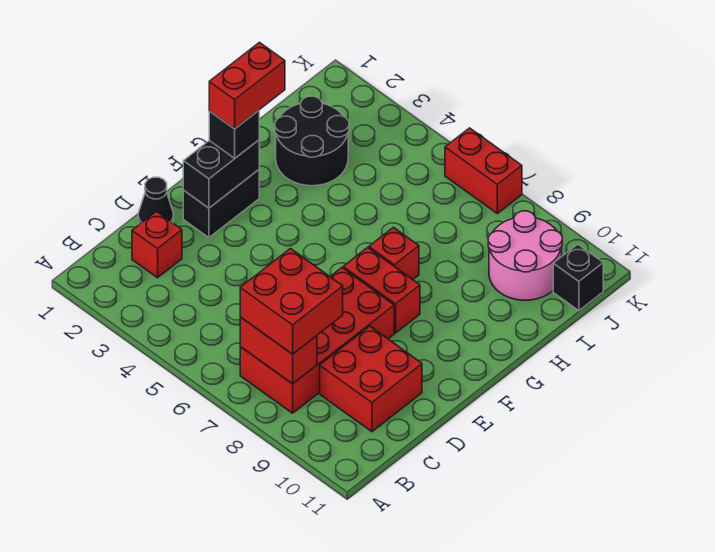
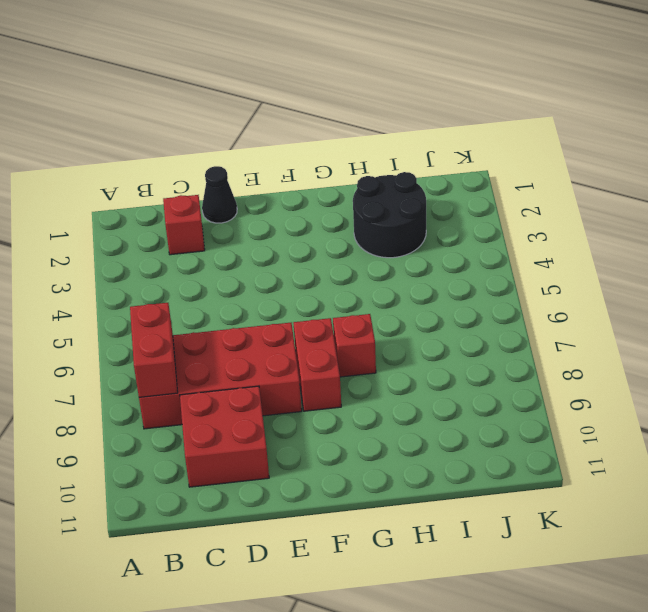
none -> black brick E2:F2 level 1
none -> pink round brick I9:J10 level 1
none -> black brick J11 level 1

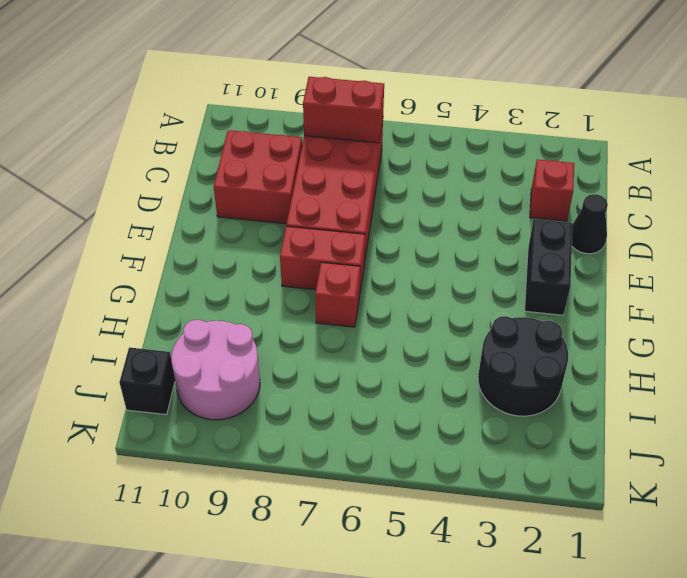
none -> red brick K6:K7 level 1
none -> black brick E2:F2 level 2
none -> red brick B7:C8 level 3

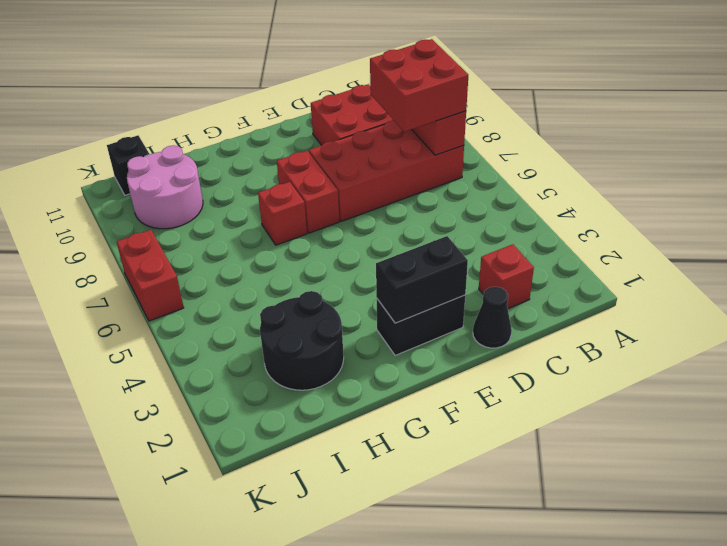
none -> black brick F2 level 3
none -> red brick F2:G2 level 4

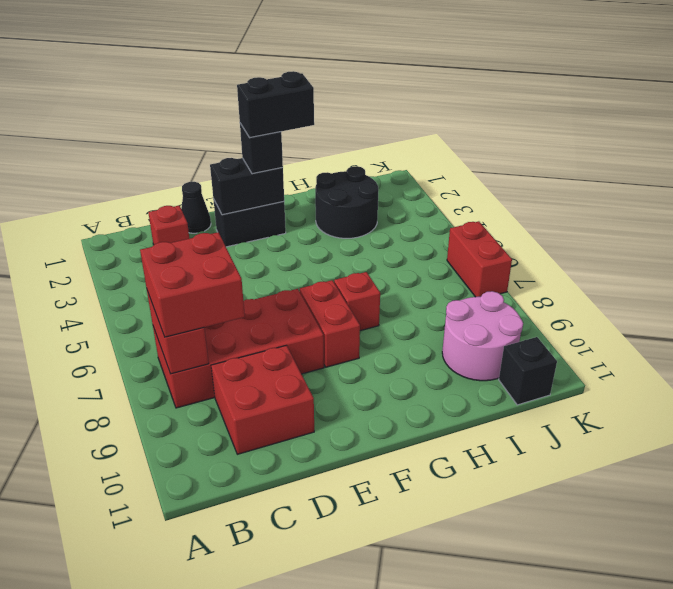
black brick F2:G2 level 4 -> red brick F2:G2 level 4

